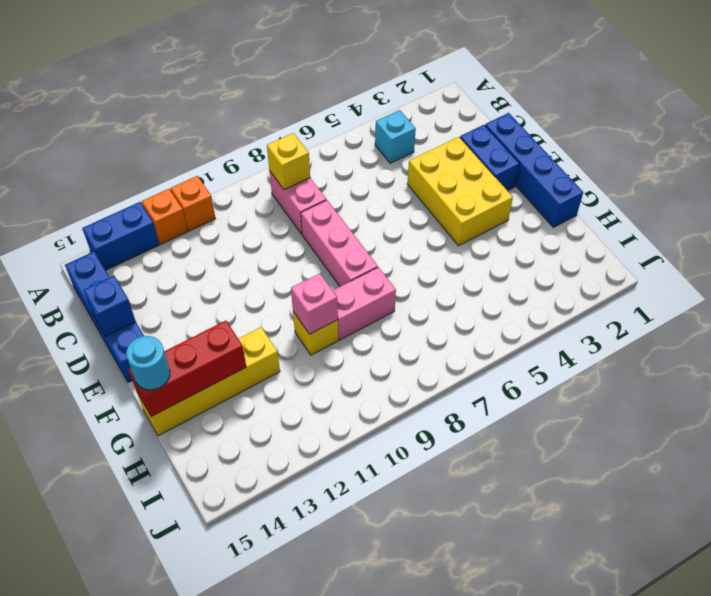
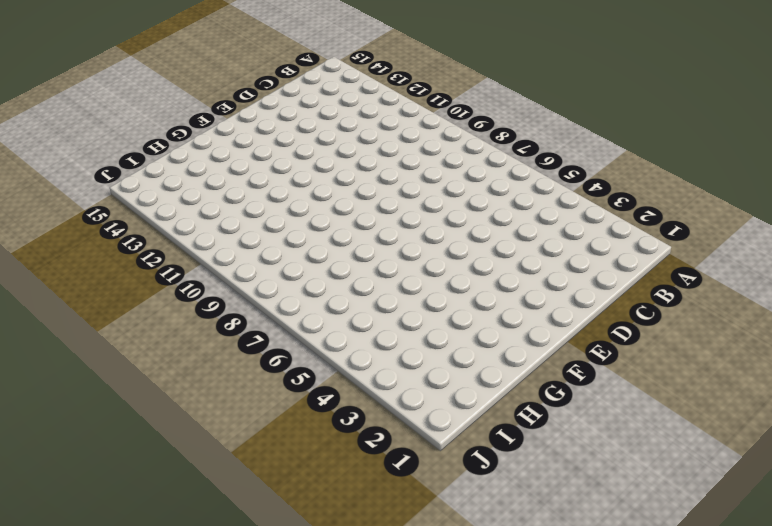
none -> orange brick A11 level 1
none -> orange brick A12 level 1
none -> blue brick A13:A14 level 1

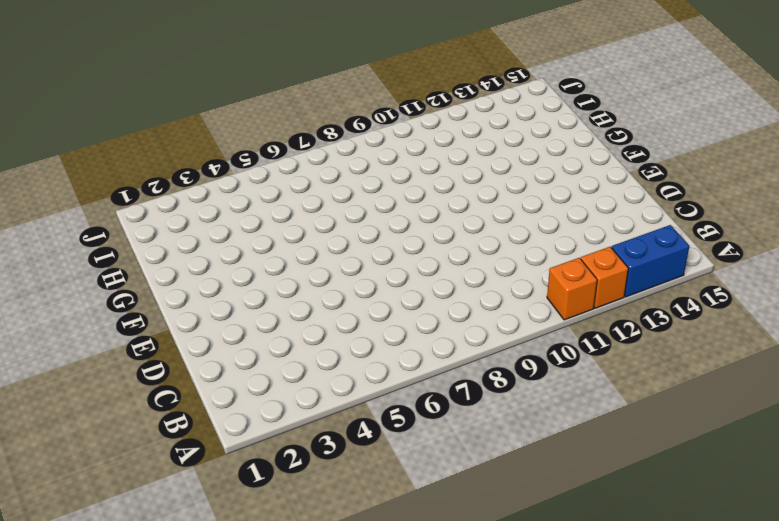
none -> cyan brick B4 level 1
none -> pink brick B8:C8 level 1
none -> blue brick B15:E15 level 1

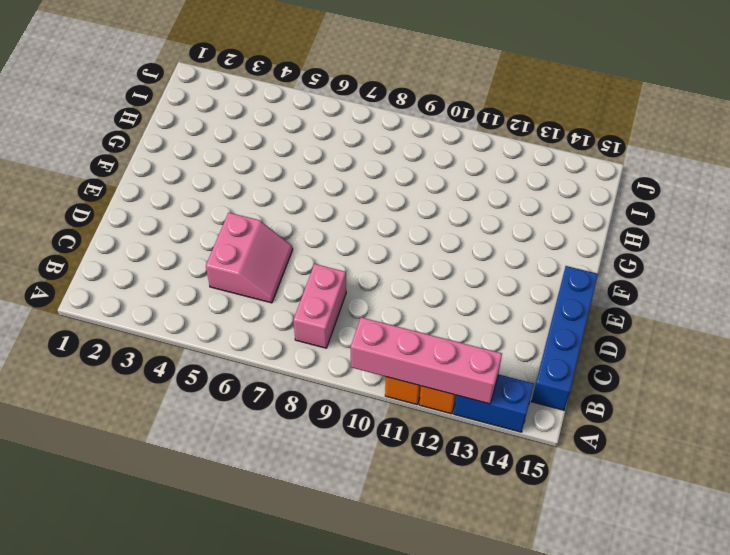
pink brick A10:A13 level 2 -> none
pink slope C5:D6 level 1 top 5 -> none
none -> cyan brick B4 level 1
none -> blue brick D1:G1 level 1
none -> blue brick D2:E2 level 1

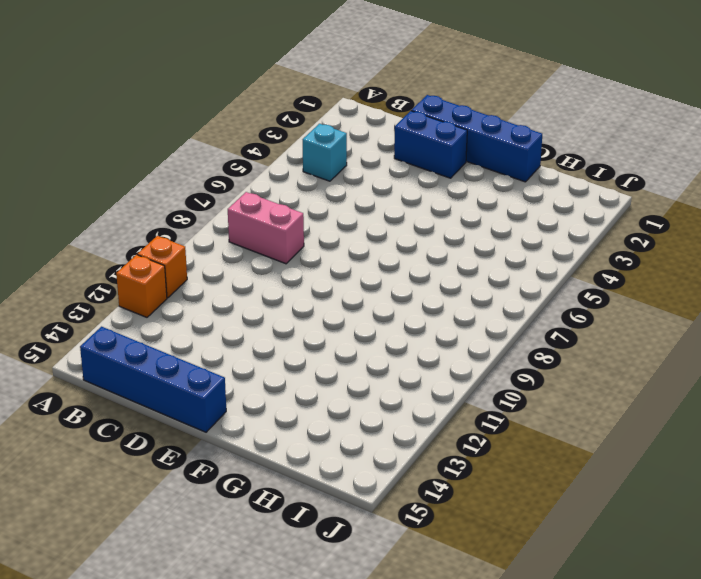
none -> blue brick A13:A14 level 1
none -> yellow brick D3:F4 level 1
none -> pink brick D8:F8 level 1

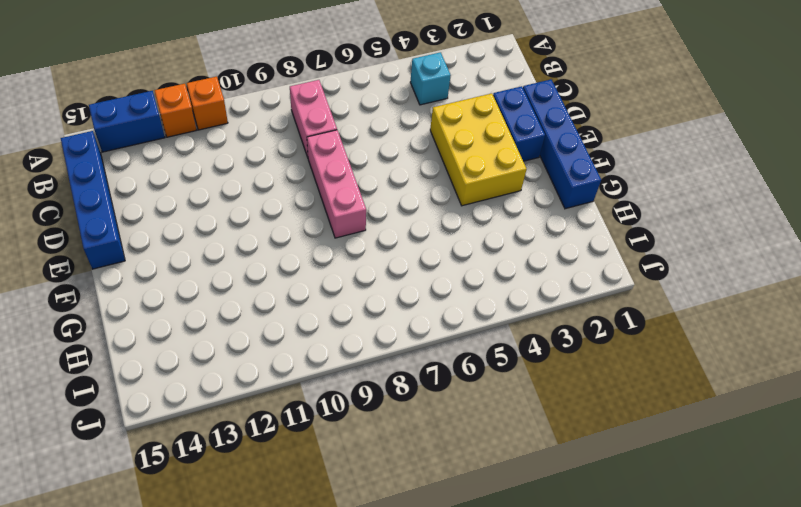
none -> pink brick G8:G9 level 1
none -> yellow brick G10 level 1
none -> yellow brick G12:G15 level 1

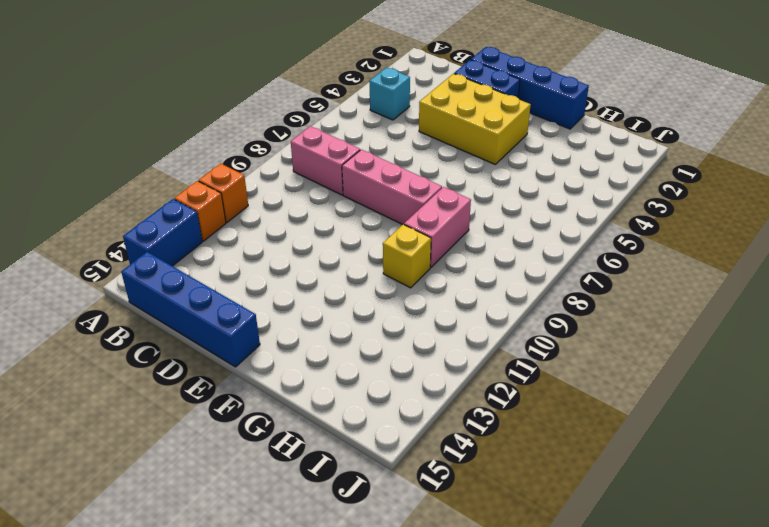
none -> yellow brick G12:G15 level 1
none -> yellow brick B8 level 2
none -> blue brick D15 level 2

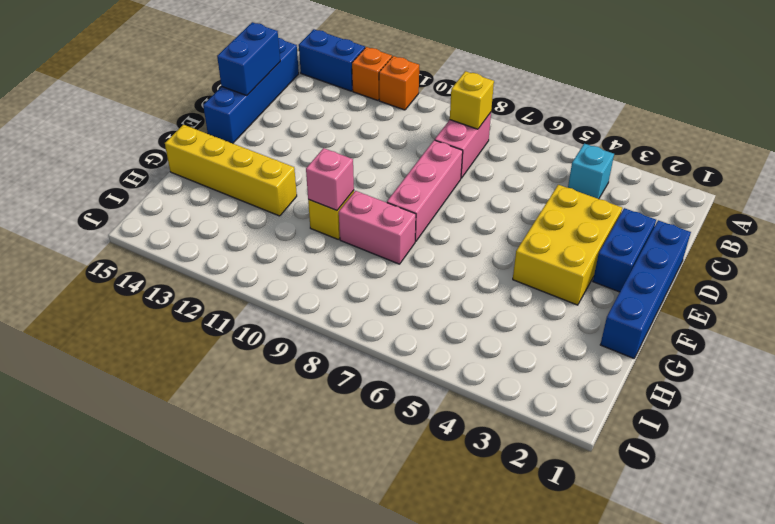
blue brick C15:D15 level 2 -> blue brick D15 level 2
none -> red brick G13:G15 level 2
none -> cyan round brick G15 level 3

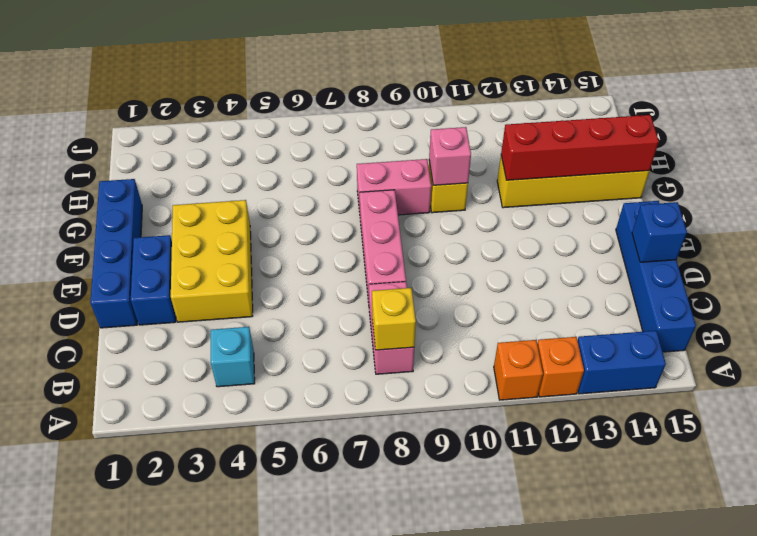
red brick G12:G15 level 2 -> red brick G13:G15 level 2
none -> cyan round brick G15 level 3

